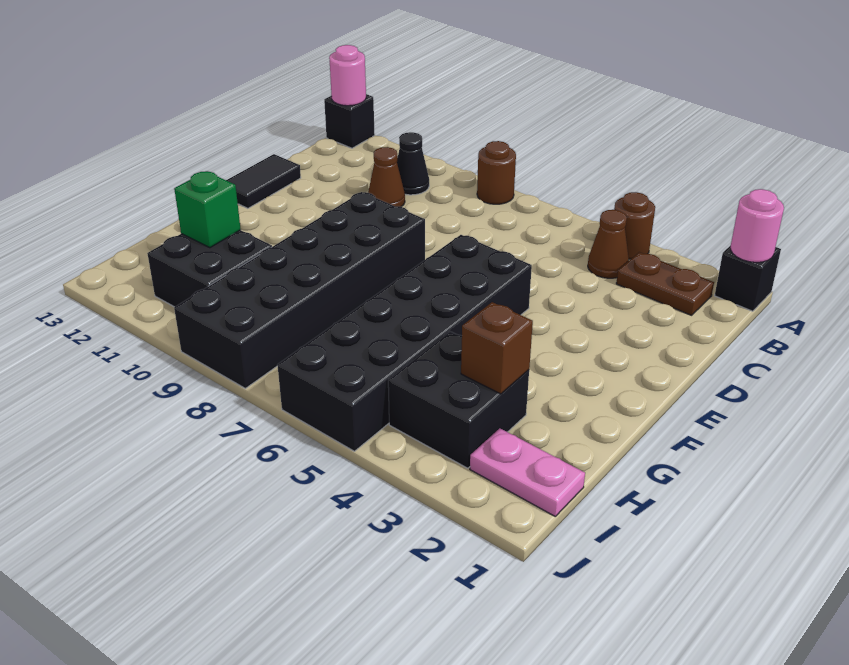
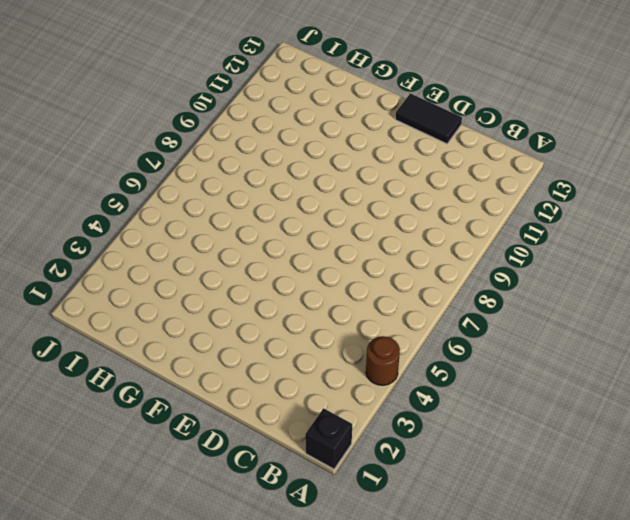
none -> brown round brick A8 level 1
none -> black brick A13 level 1
none -> brown plate B2:B3 level 1

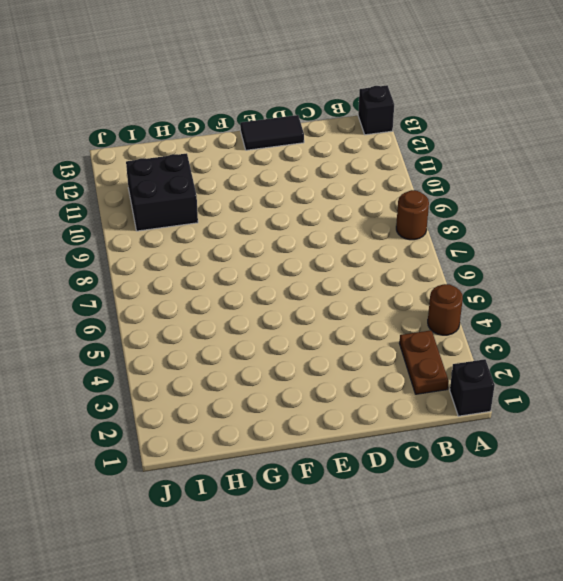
none -> brown cone B4 level 1
none -> black cone B10 level 1
none -> brown cone C10 level 1

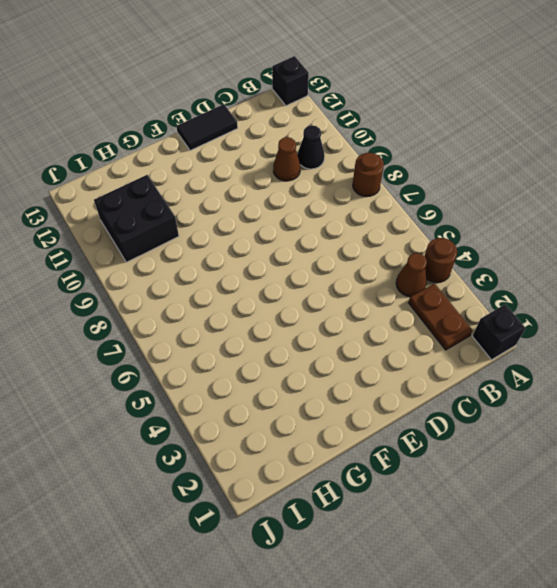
none -> black brick E5:J6 level 1
none -> black brick E8:J9 level 1
none -> black brick H3:I4 level 1

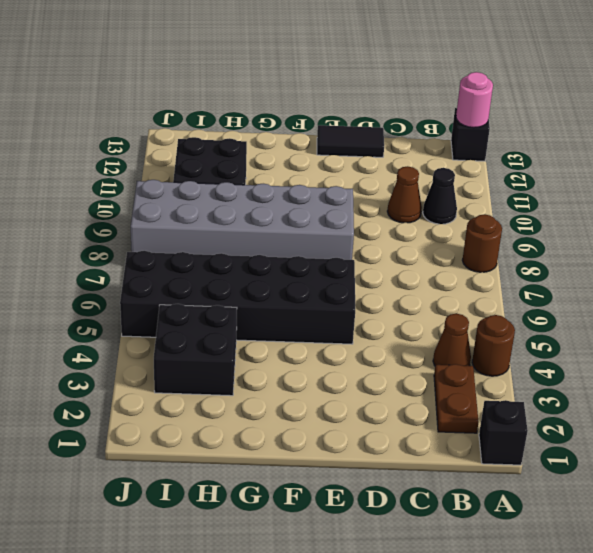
grey brick E8:J9 level 1 -> black brick E8:J9 level 1
none -> pink plate I1:I2 level 1
none -> pink round brick A1 level 2
none -> brown brick H3 level 2

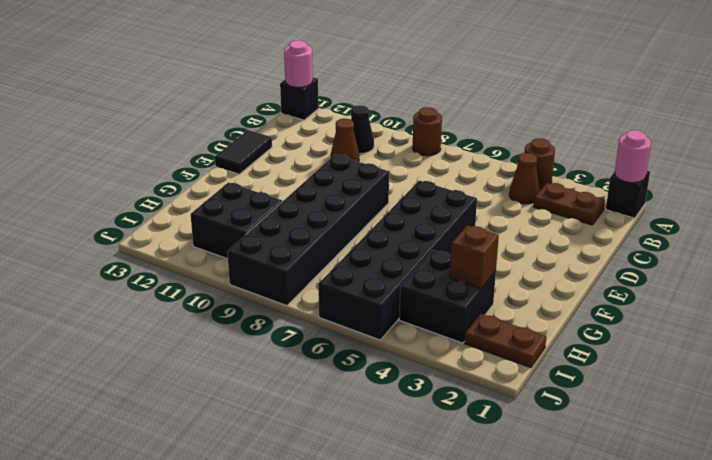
brown plate I1:I2 level 1 -> pink plate I1:I2 level 1
none -> green brick H11 level 2

